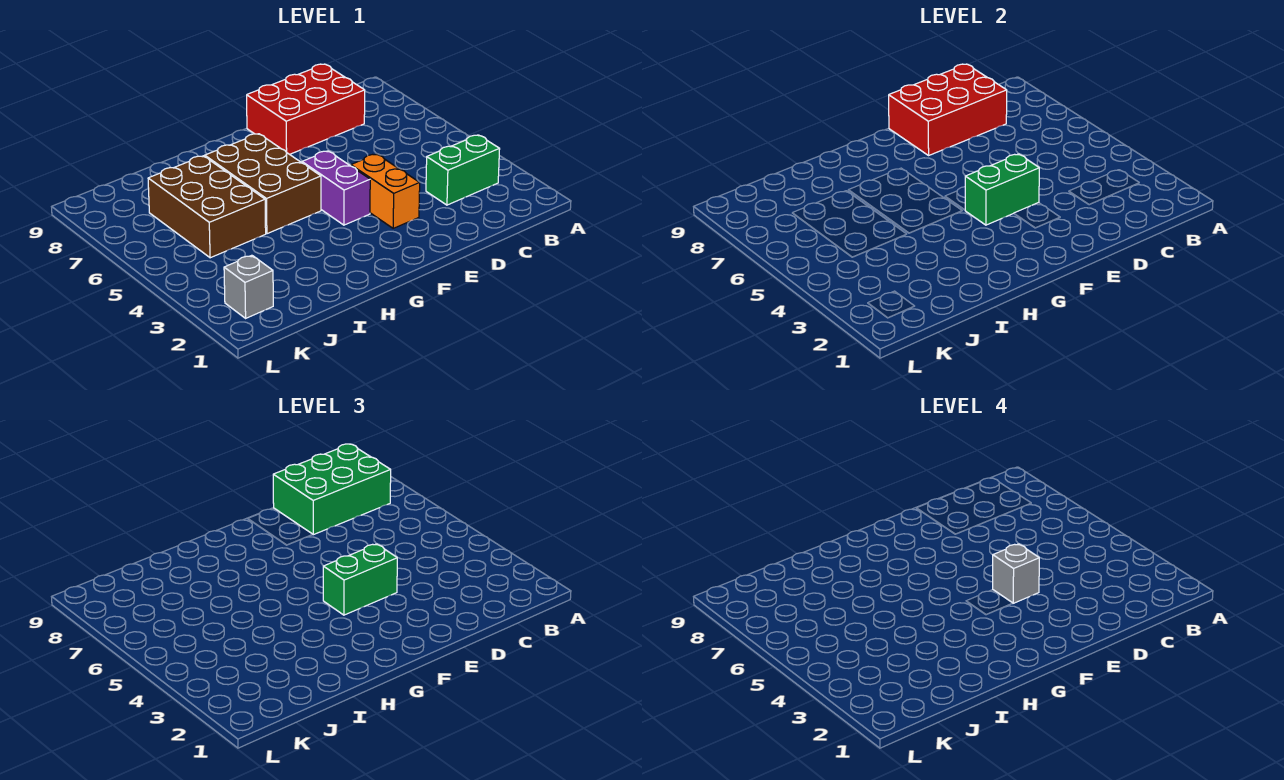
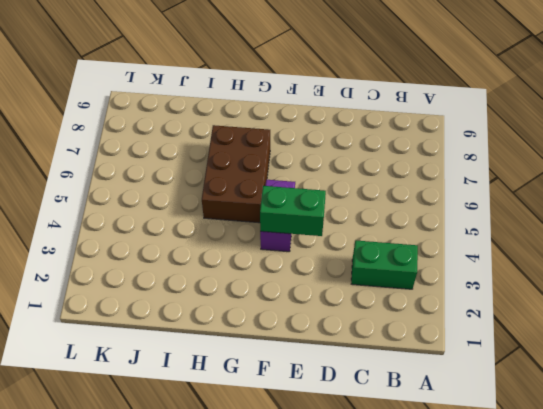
none -> red brick C8:E9 level 1
none -> orange brick E3:E4 level 1
none -> brown brick I5:J7 level 1

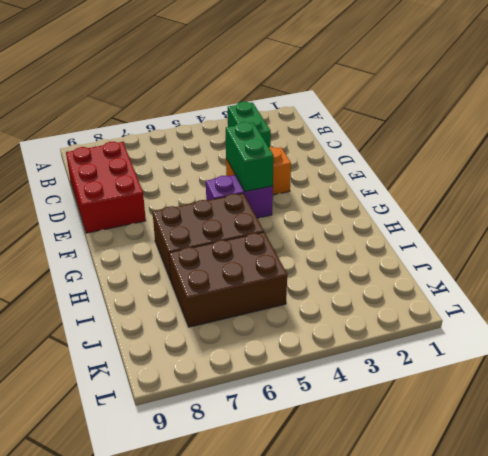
none -> grey brick K2 level 1
none -> red brick C8:E9 level 2
none -> green brick B8:D9 level 3

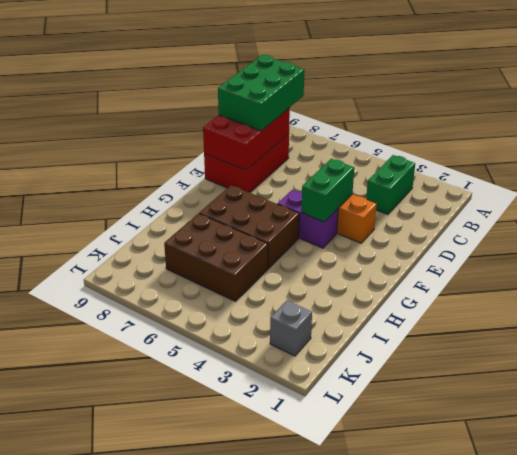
none -> green brick E4:F4 level 3
none -> grey brick E4 level 4

